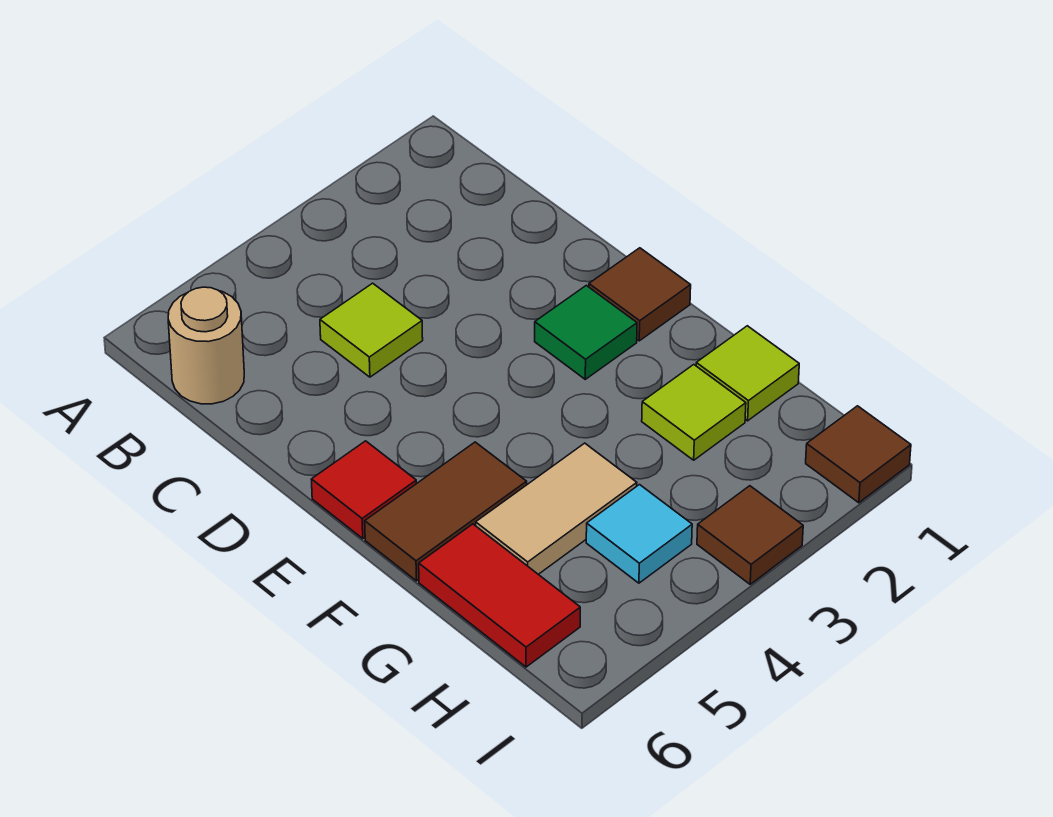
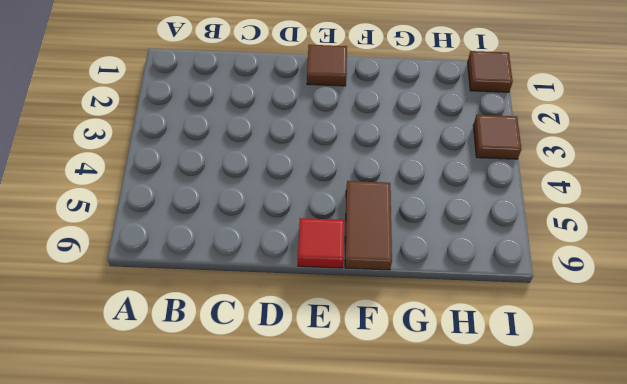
none -> tan round brick B6 level 1
none -> lime tile C4 level 1
none -> green tile E2 level 1

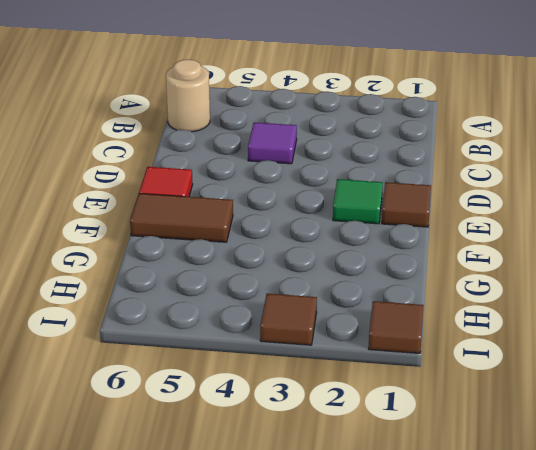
purple tile C4 level 1 -> lime tile C4 level 1
none -> lime tile G1 level 1
none -> lime tile G2 level 1
none -> tan tile G4:G5 level 1

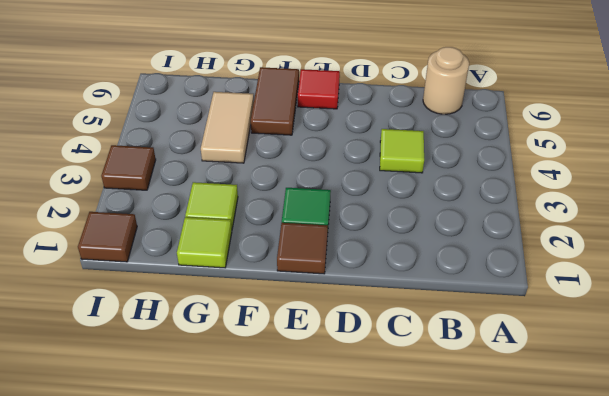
none -> red tile G6:H6 level 1
none -> cyan tile H4 level 1

